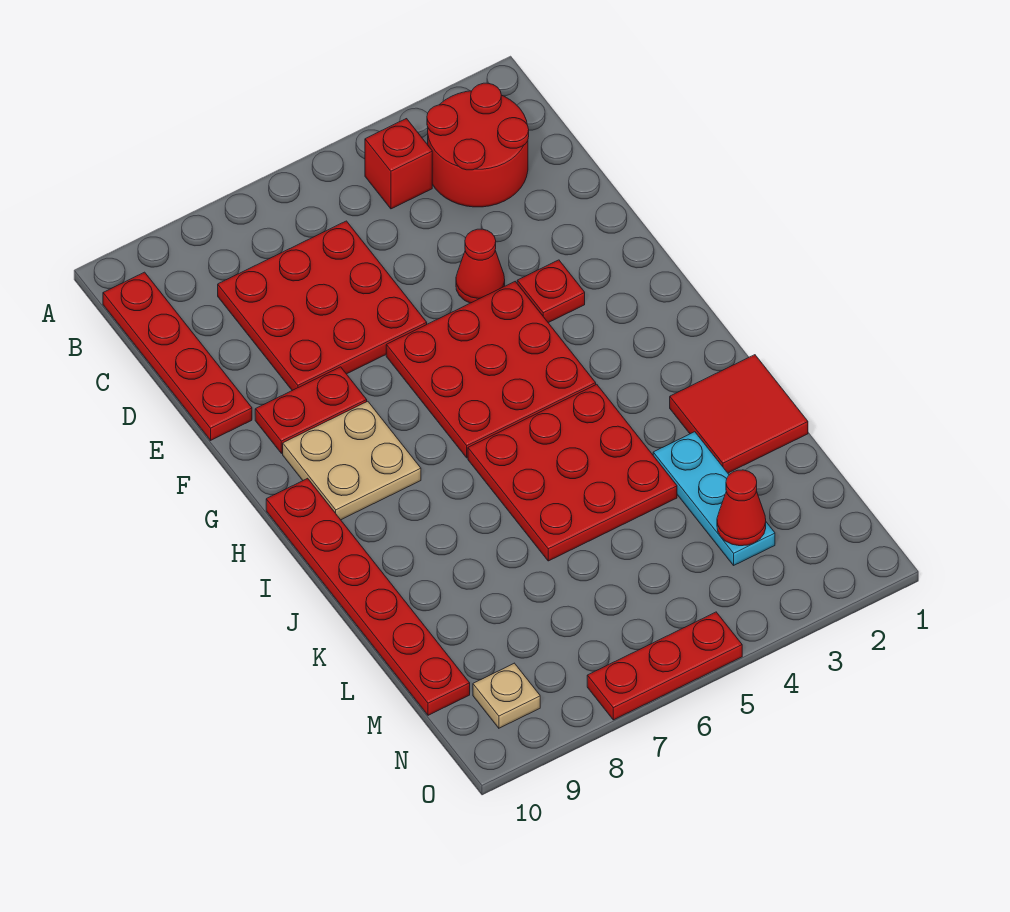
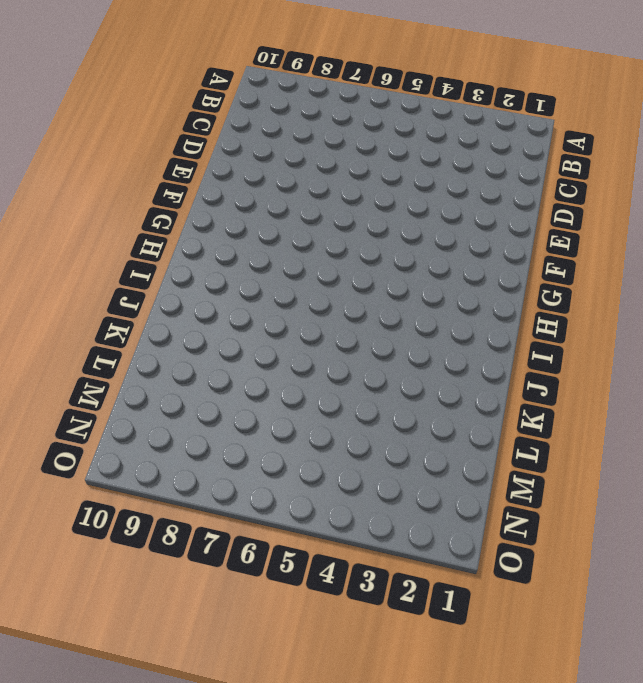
none -> red round brick B2:C3 level 1
none -> red brick B4 level 1
none -> red plate B10:E10 level 1

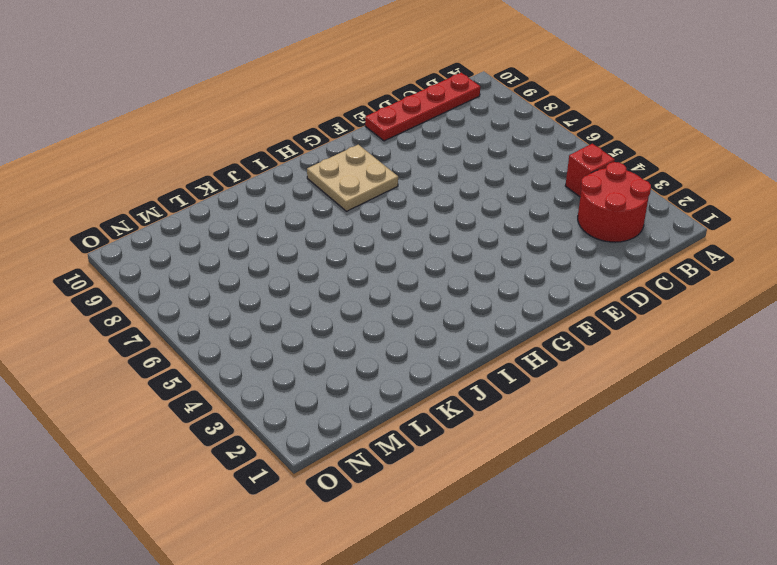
none -> red plate C6:E8 level 1
none -> red cone E4 level 1
none -> red plate F3 level 1

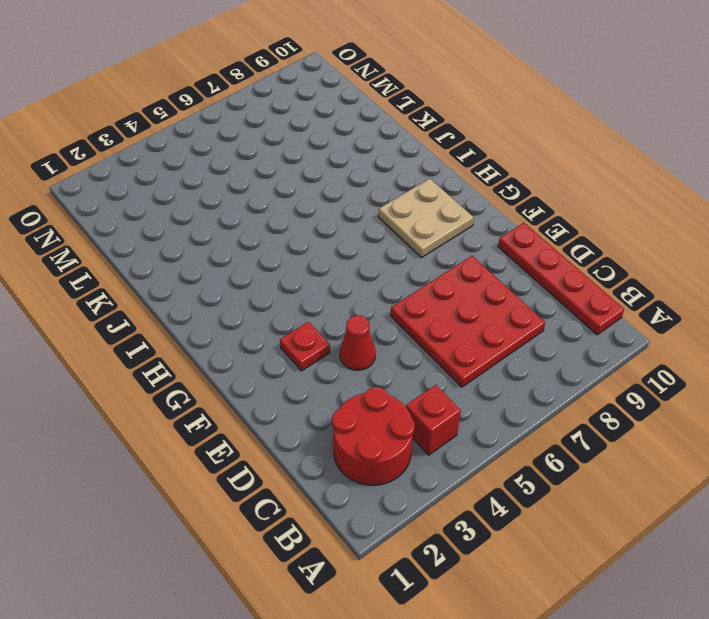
none -> red plate F4:H6 level 1
none -> red plate F8:F9 level 1
none -> red plate H10:M10 level 1

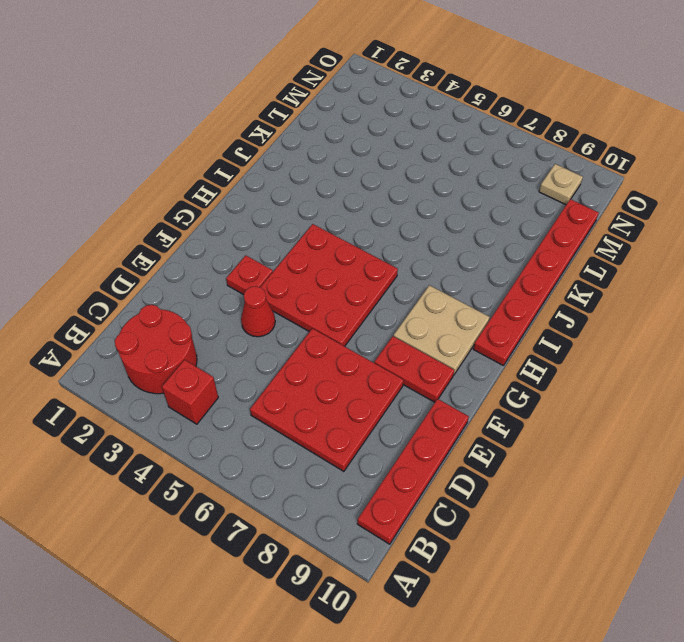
none -> red plate I4:K6 level 1
none -> red tile J1:K2 level 1
none -> cyan plate K3:M3 level 1

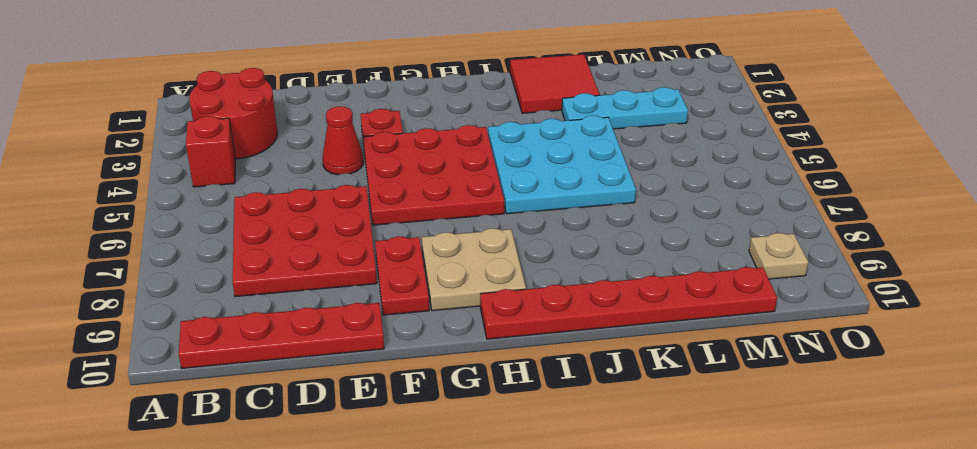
cyan plate I4:K6 level 1 -> red plate I4:K6 level 1
none -> red plate O5:O7 level 1
none -> red cone M3 level 2

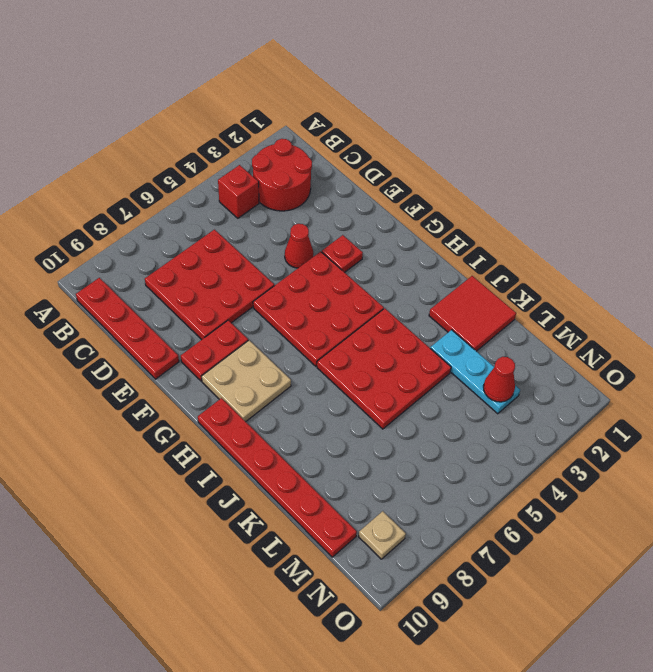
none -> red plate O5:O7 level 1

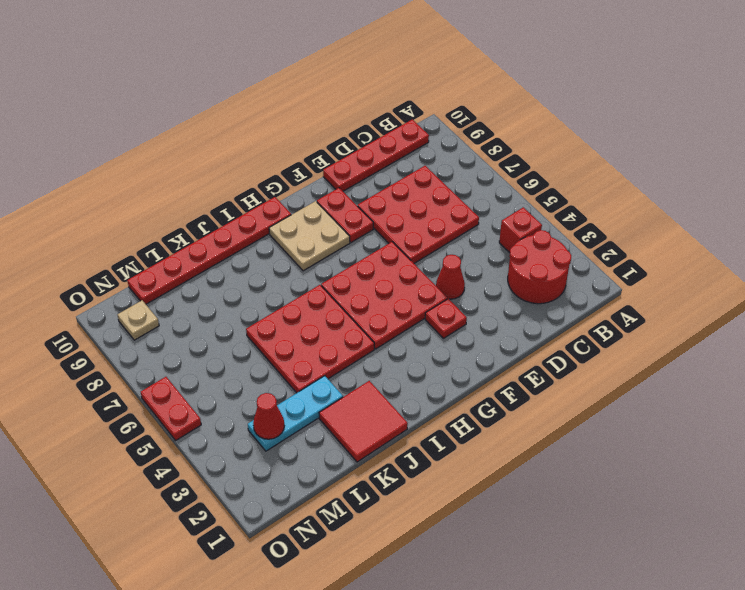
red plate O5:O6 level 1 -> red plate O5:O7 level 1

